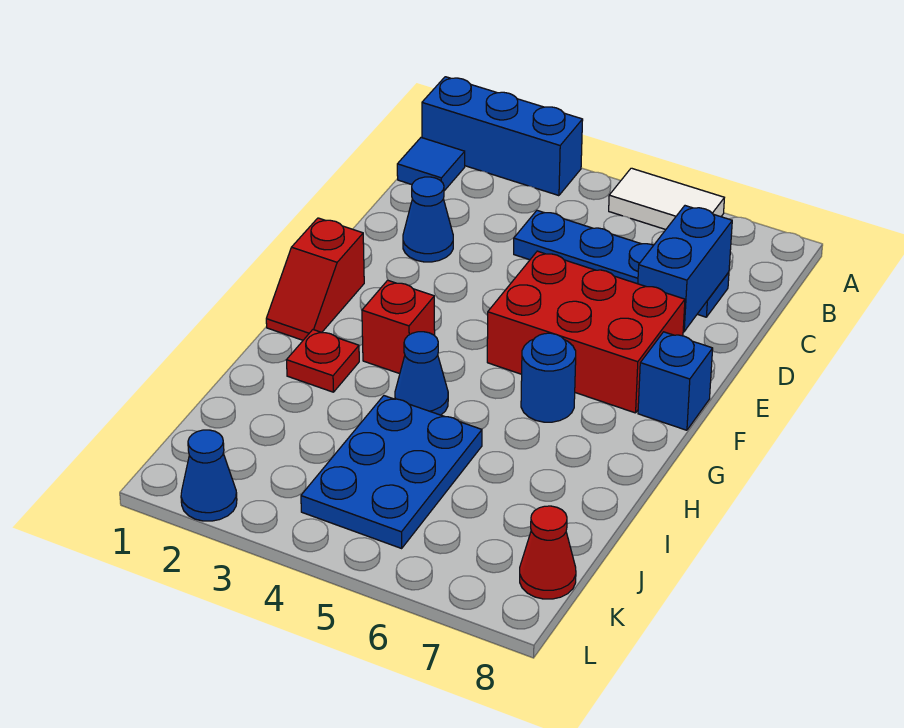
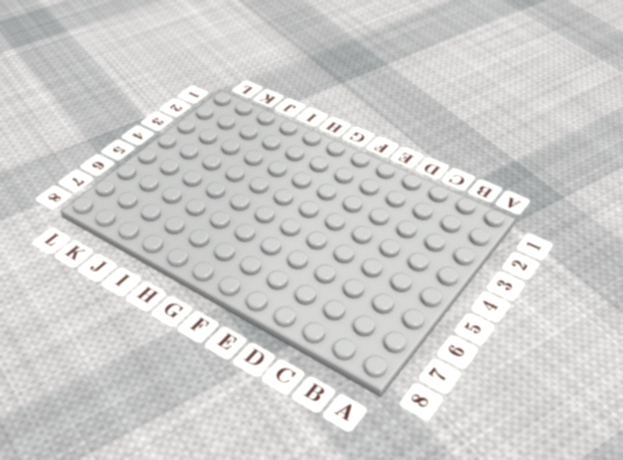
none -> blue brick A1:A3 level 1
none -> white tile A5:A6 level 1
none -> blue tile B1 level 1

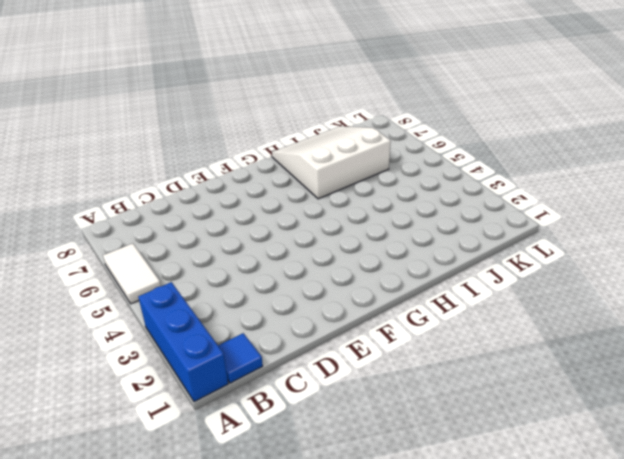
white slope H6:J8 level 1 top 6 -> none
none -> blue plate C4:C7 level 1
none -> blue cone D2 level 1
none -> red brick E5:F7 level 1

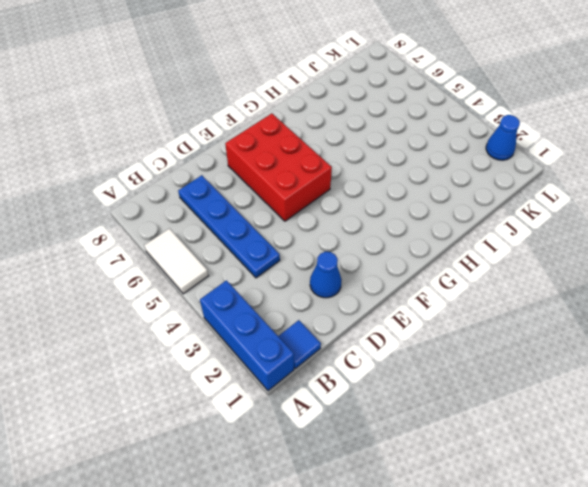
none -> red slope F1:G1 level 1 top F
none -> blue brick F8 level 1
none -> red brick G3 level 1

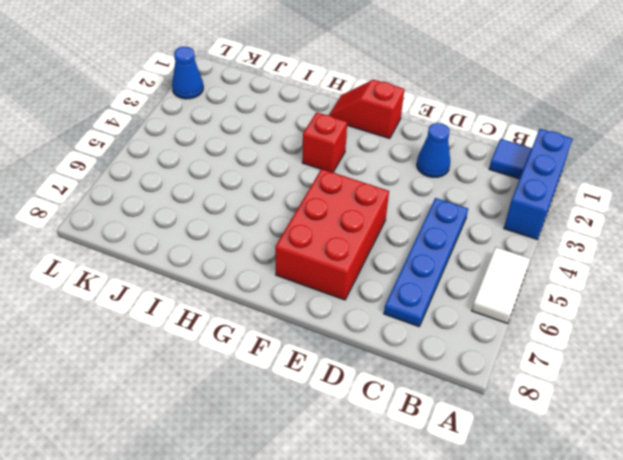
none -> blue brick F8 level 1
none -> blue round brick G6 level 1
none -> red plate H2 level 1

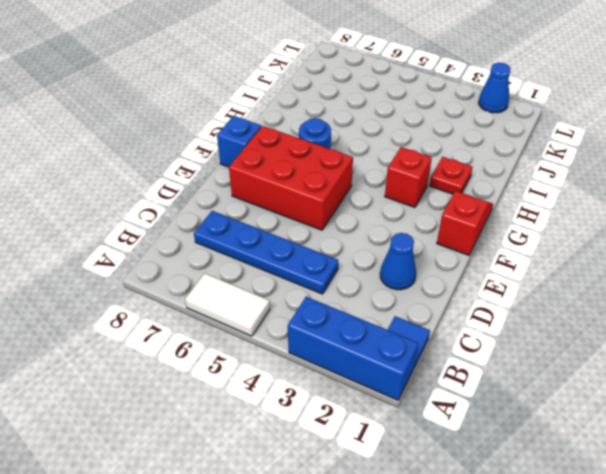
none -> blue cone H4 level 1
none -> blue plate I4:K5 level 1
none -> red cone K8 level 1

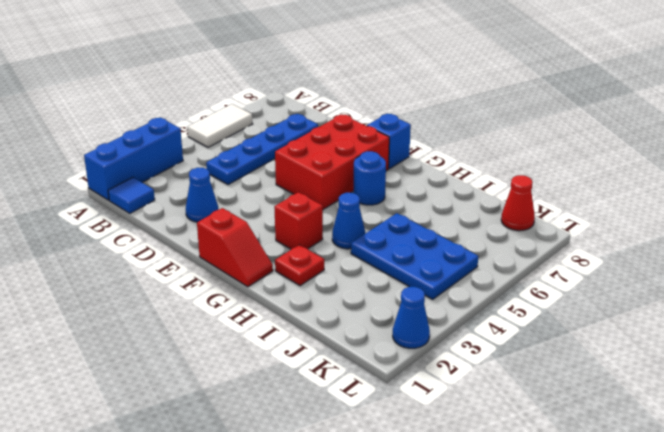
none -> blue brick C7:D7 level 2

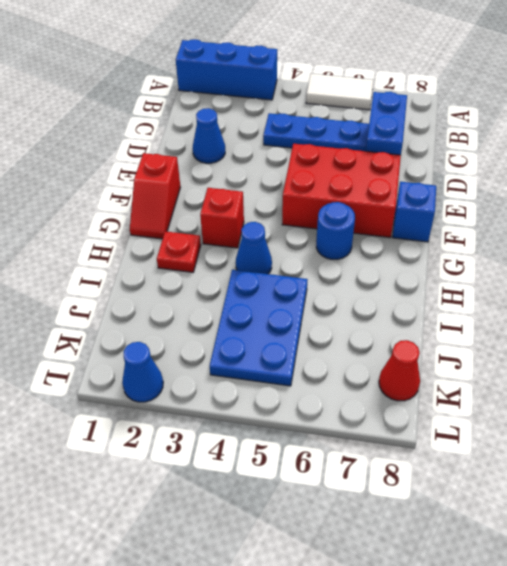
none -> blue tile B1 level 1

